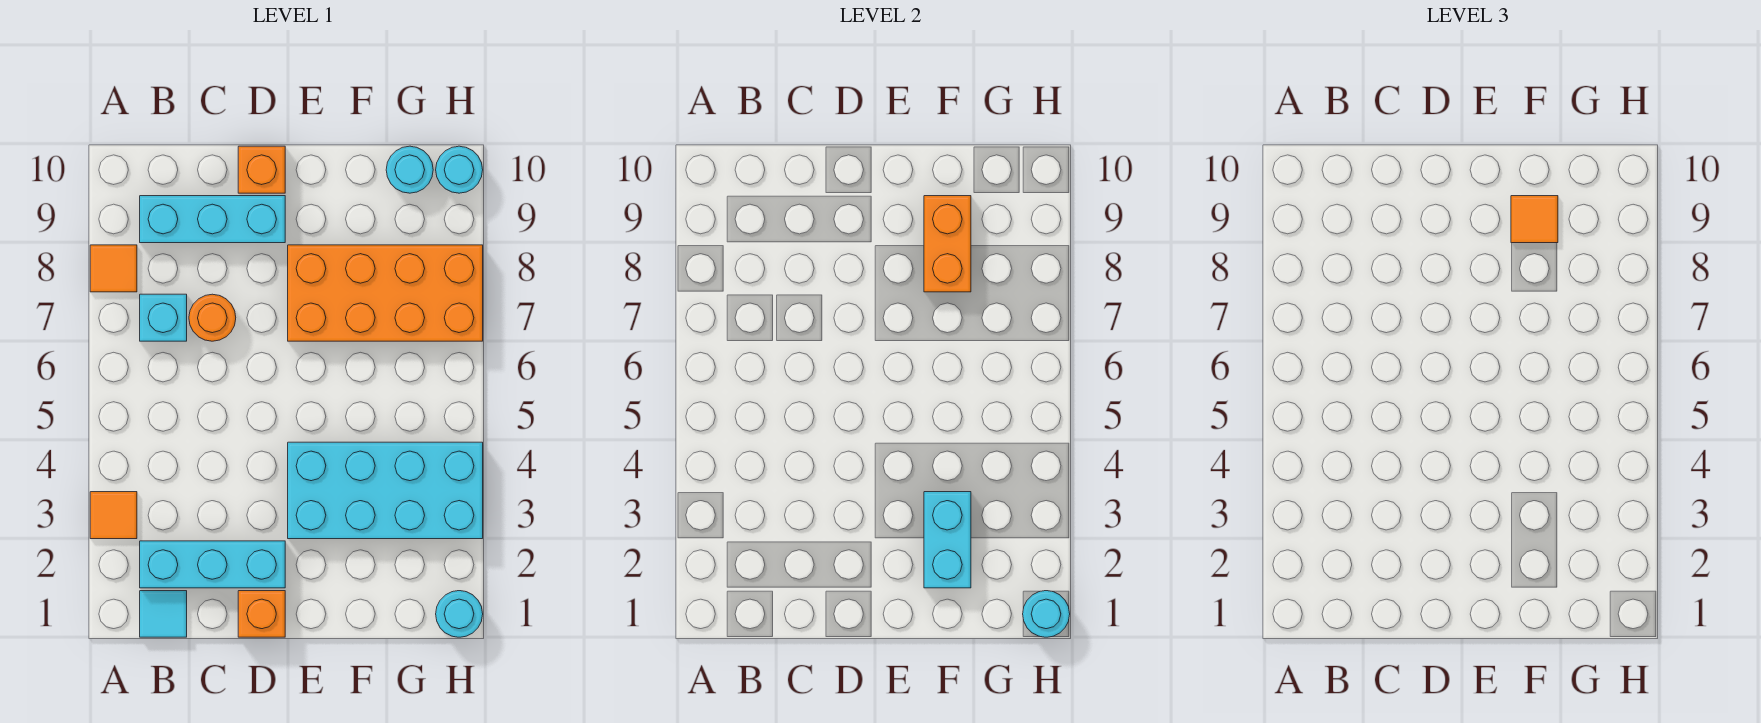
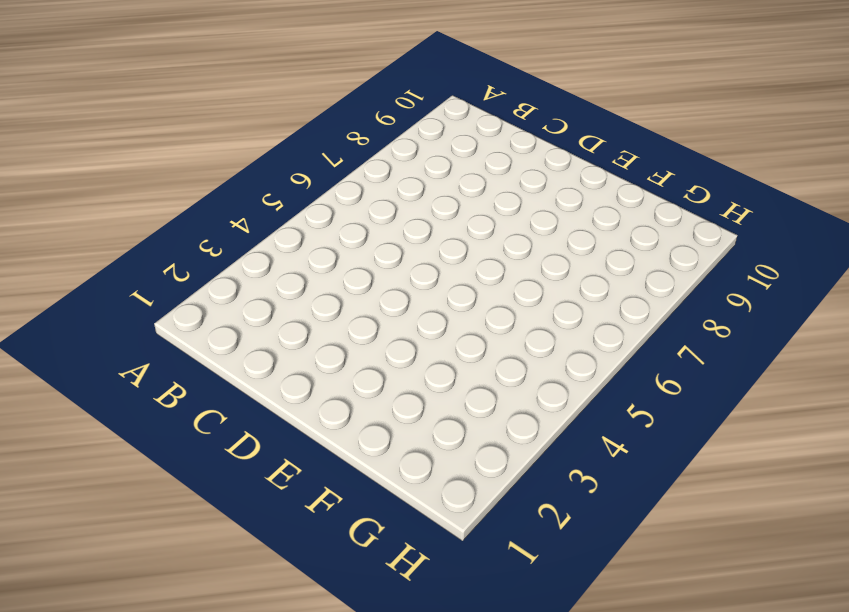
none -> orange tile A3 level 1
none -> orange tile A8 level 1
none -> cyan tile B1 level 1

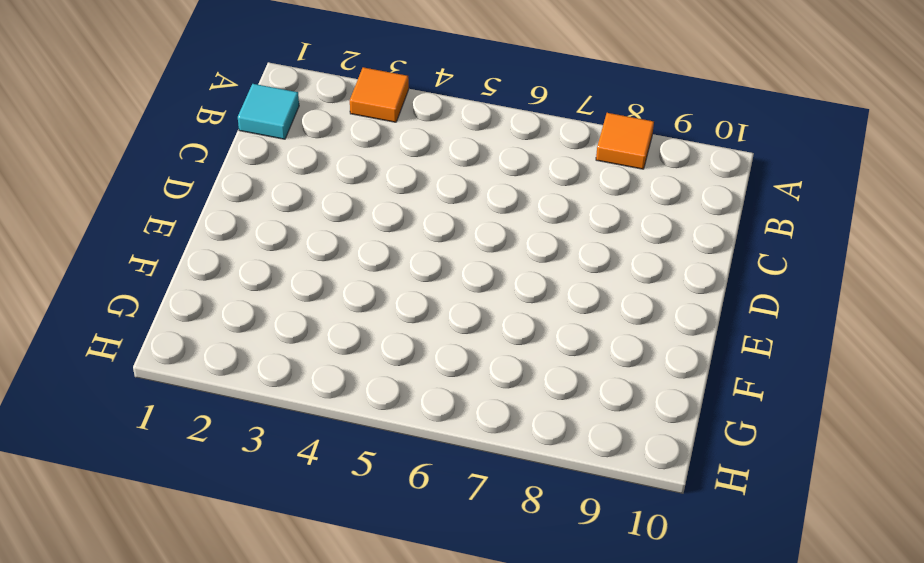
none -> cyan brick B2:D2 level 1
none -> cyan brick B7 level 1
none -> cyan brick B9:D9 level 1

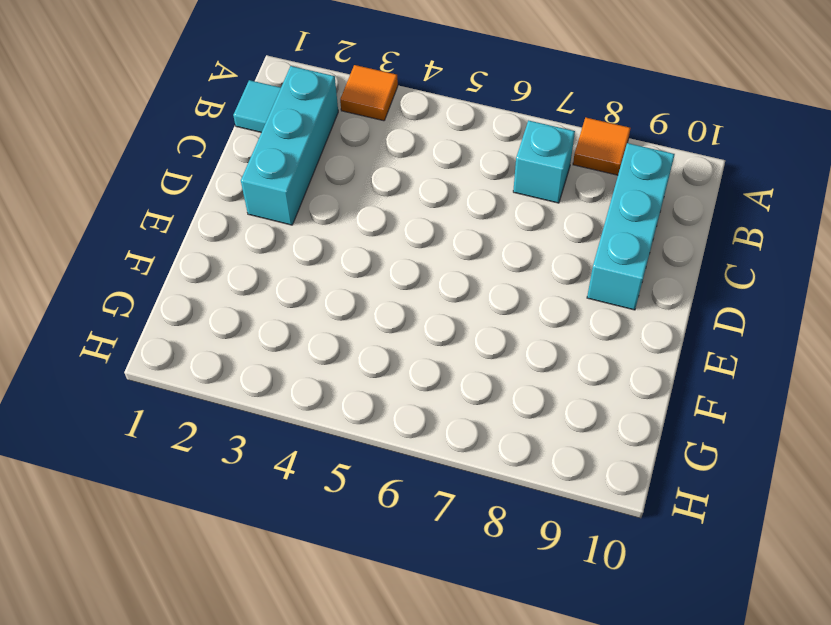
none -> orange round brick C7 level 1
none -> orange brick D1 level 1
none -> orange brick D10 level 1

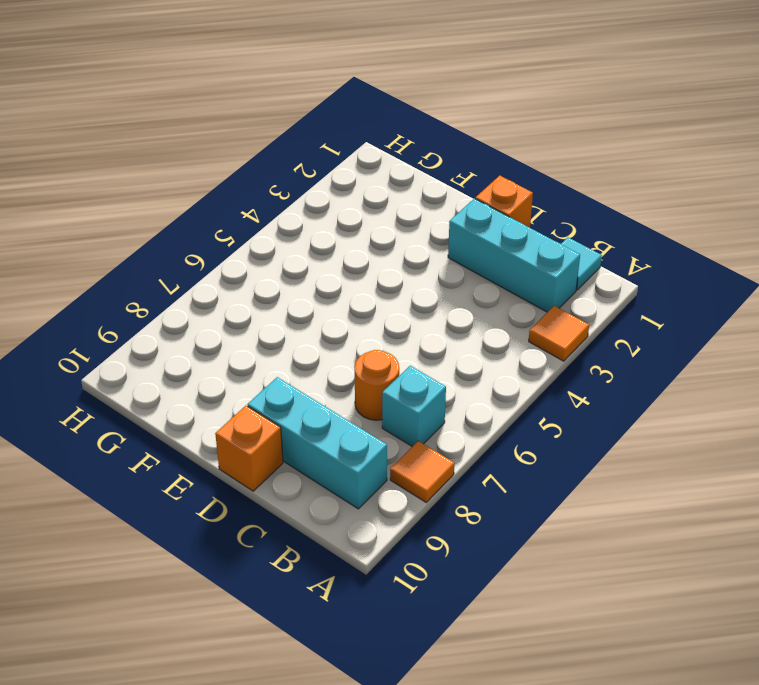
none -> cyan brick E3:H4 level 1
none -> orange brick E7:H8 level 1
none -> cyan round brick G10 level 1

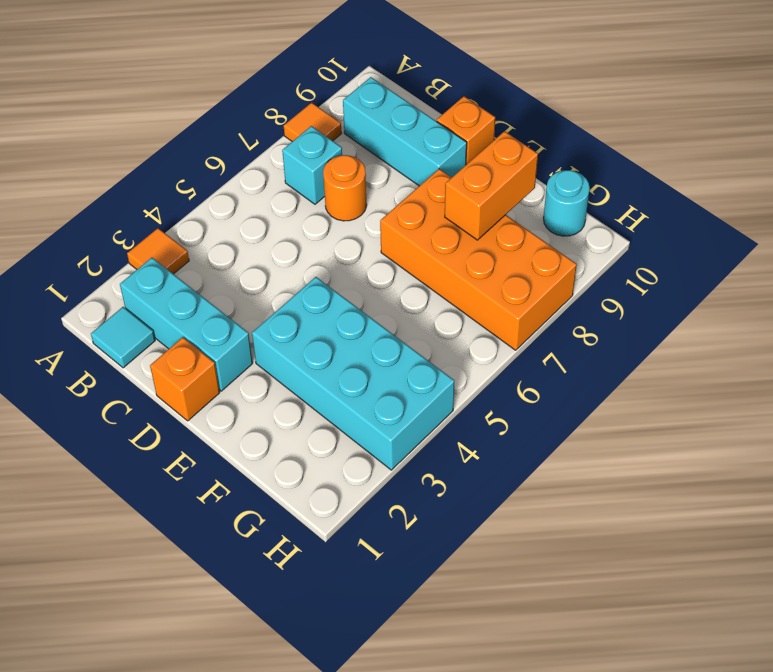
none -> cyan round brick H1 level 1
none -> cyan round brick H10 level 1
none -> cyan brick F2:F3 level 2

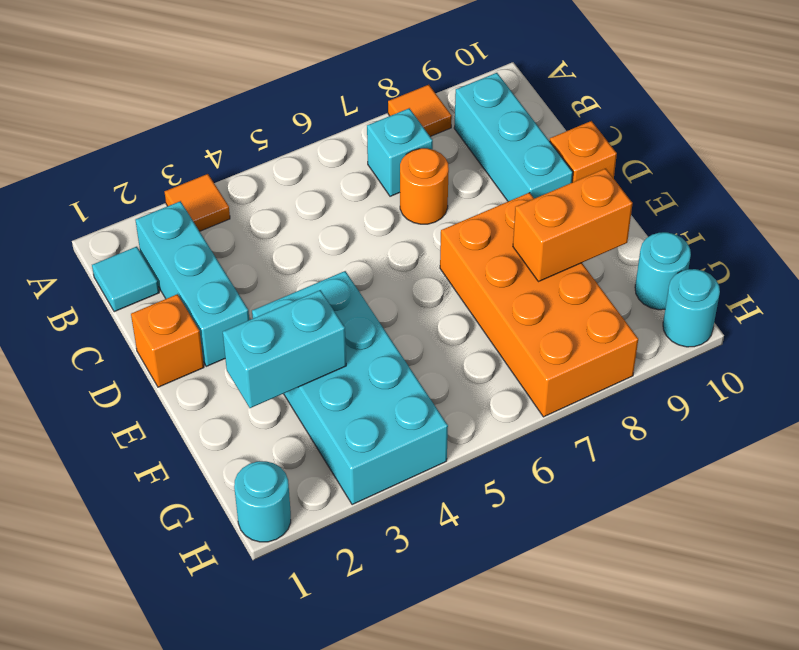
none -> cyan round brick H1 level 2
none -> orange tile F9 level 3

